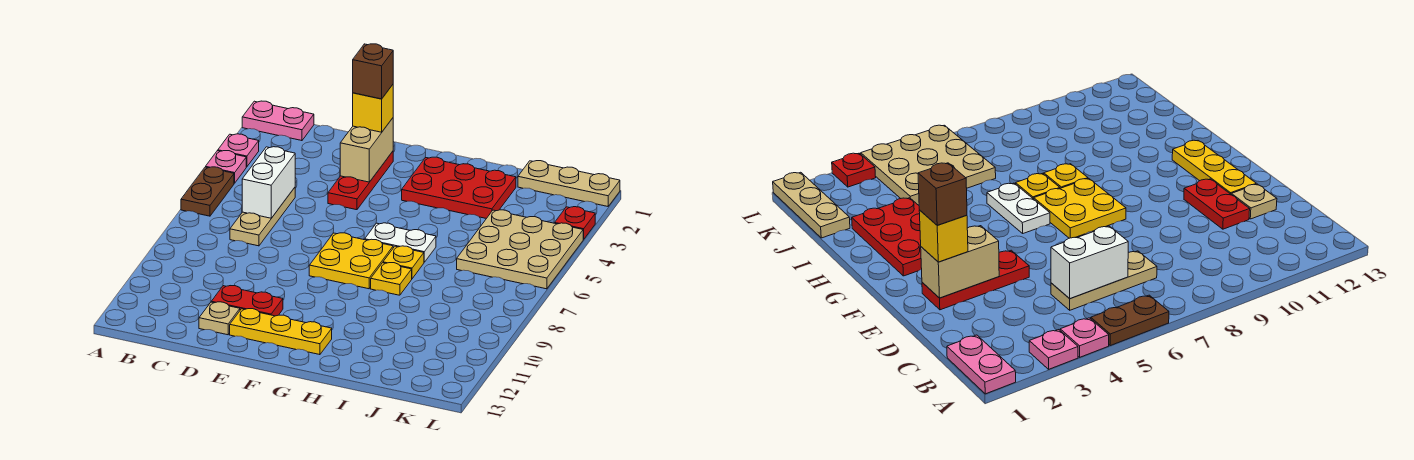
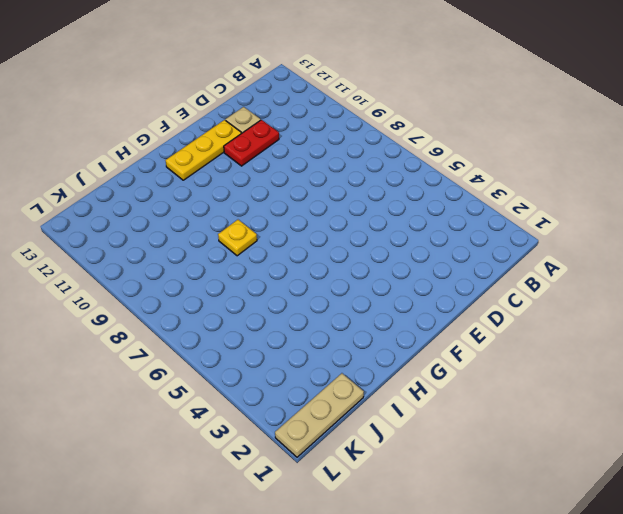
none -> pink plate A1:B1 level 1
none -> pink plate A3 level 1
none -> pink plate A4 level 1

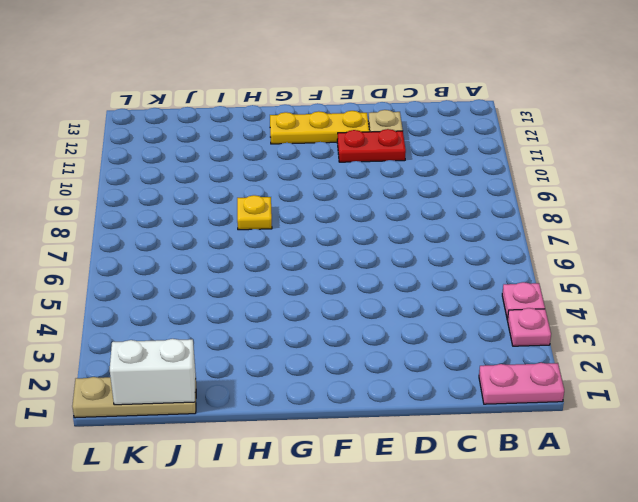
white brick J1:K1 level 2 -> white brick C5:C6 level 2
none -> brown plate A5:A6 level 1
none -> tan plate C5:C7 level 1
none -> red plate E2:E4 level 1

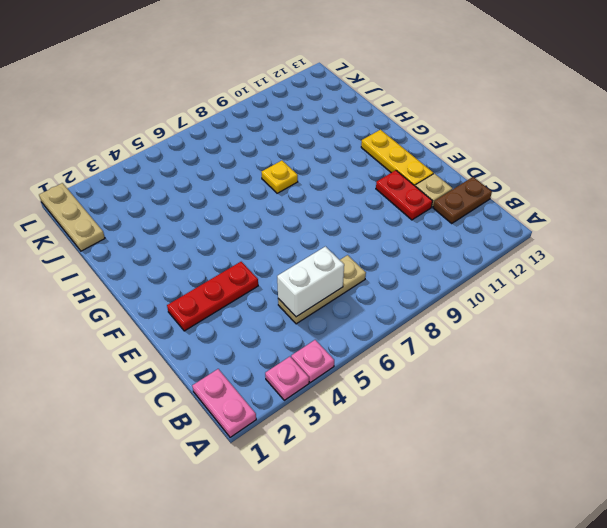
brown plate C12:C13 level 1 -> brown plate A5:A6 level 1
none -> yellow plate F7:G8 level 1
none -> red plate G2:I3 level 1
none -> white plate G6:H6 level 1

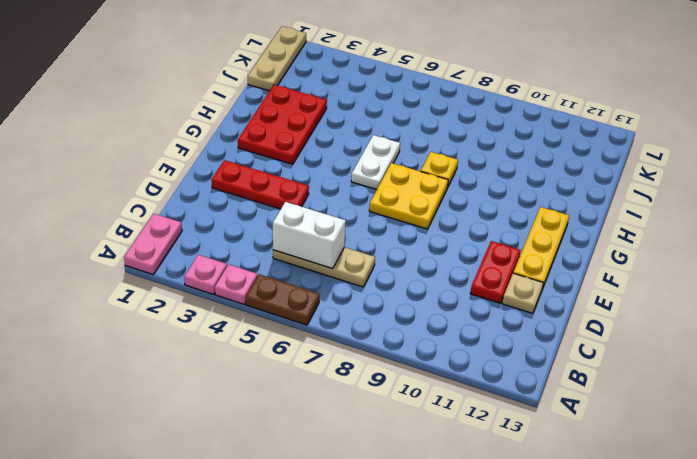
none -> yellow plate H7 level 1
none -> tan plate J4:L6 level 1
none -> red plate L3 level 1

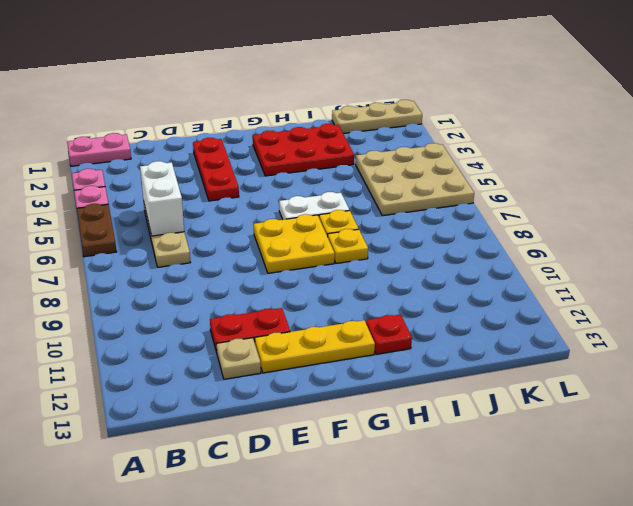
red plate H12 level 1 -> red plate L3 level 1
none -> tan brick E2:E3 level 2
none -> yellow brick E2 level 3
none -> brown brick E2 level 4

